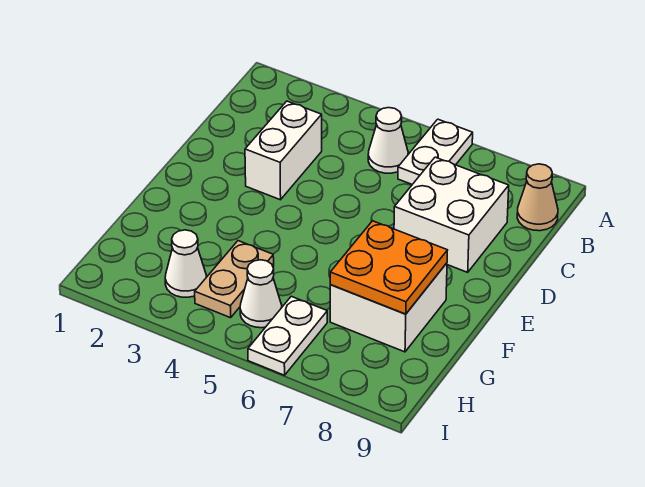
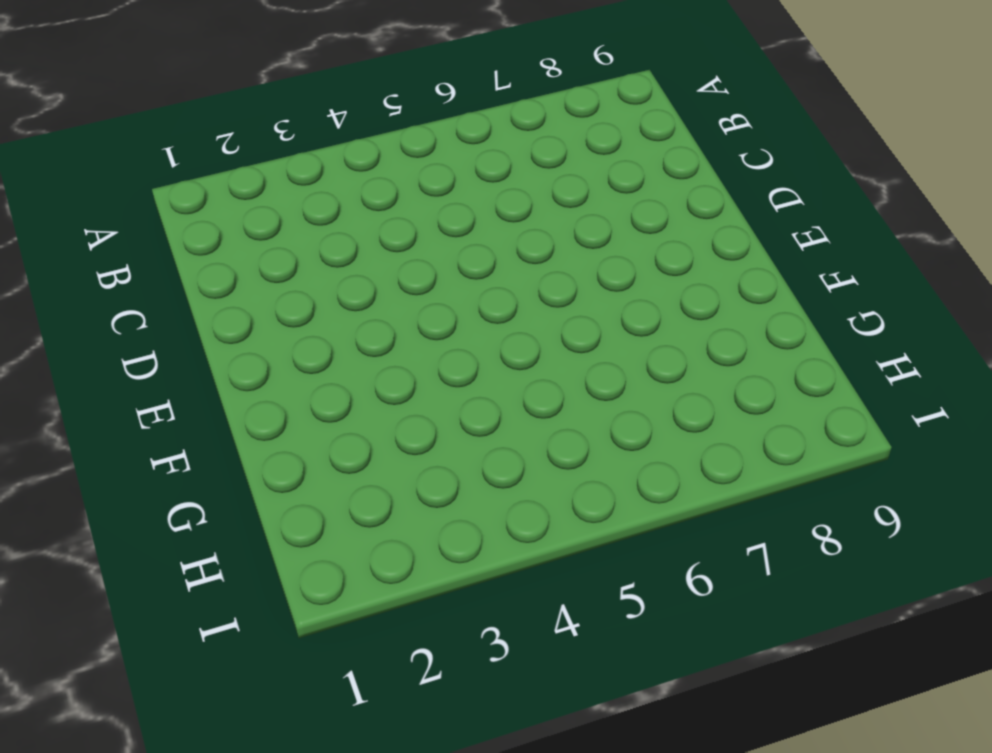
none -> white plate A6:B6 level 1
none -> white cone B5 level 1

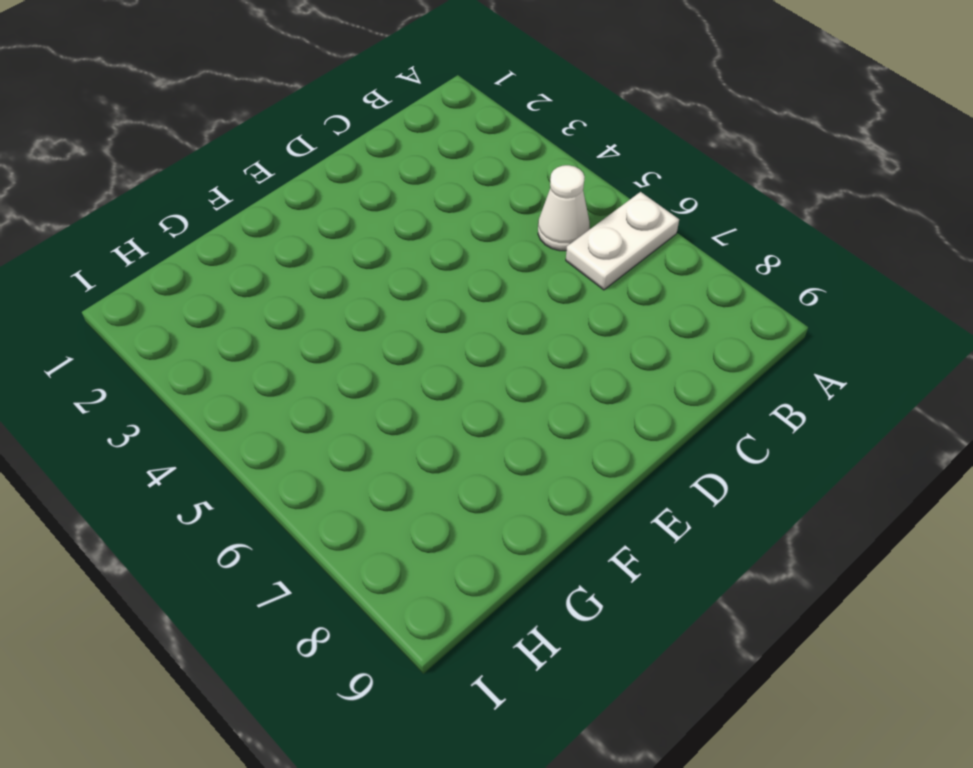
none -> tan cone B9 level 1
none -> white brick C3:D3 level 1

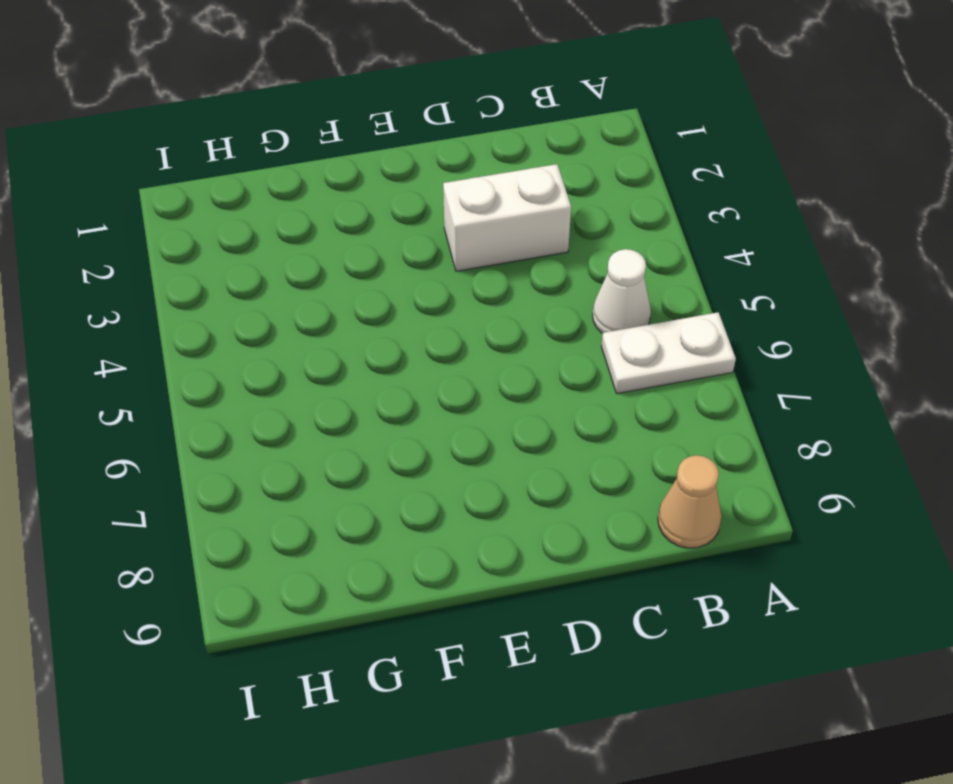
none -> white brick C7:D8 level 1
none -> white brick F7:G8 level 1

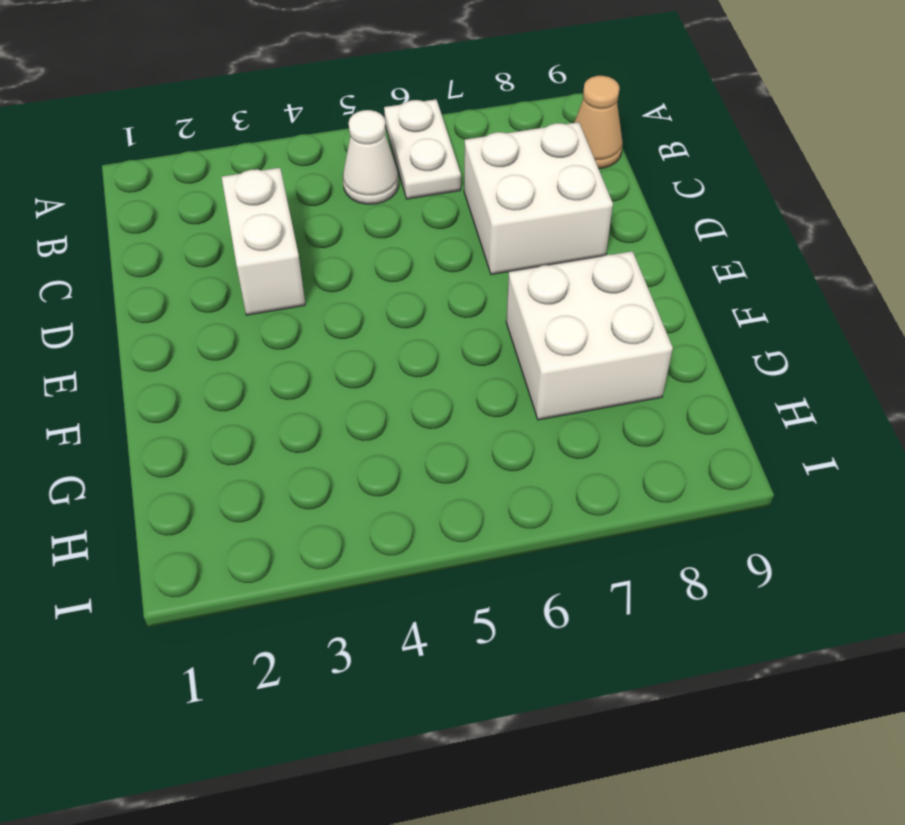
none -> tan plate G4:H4 level 1
none -> white cone H3 level 1

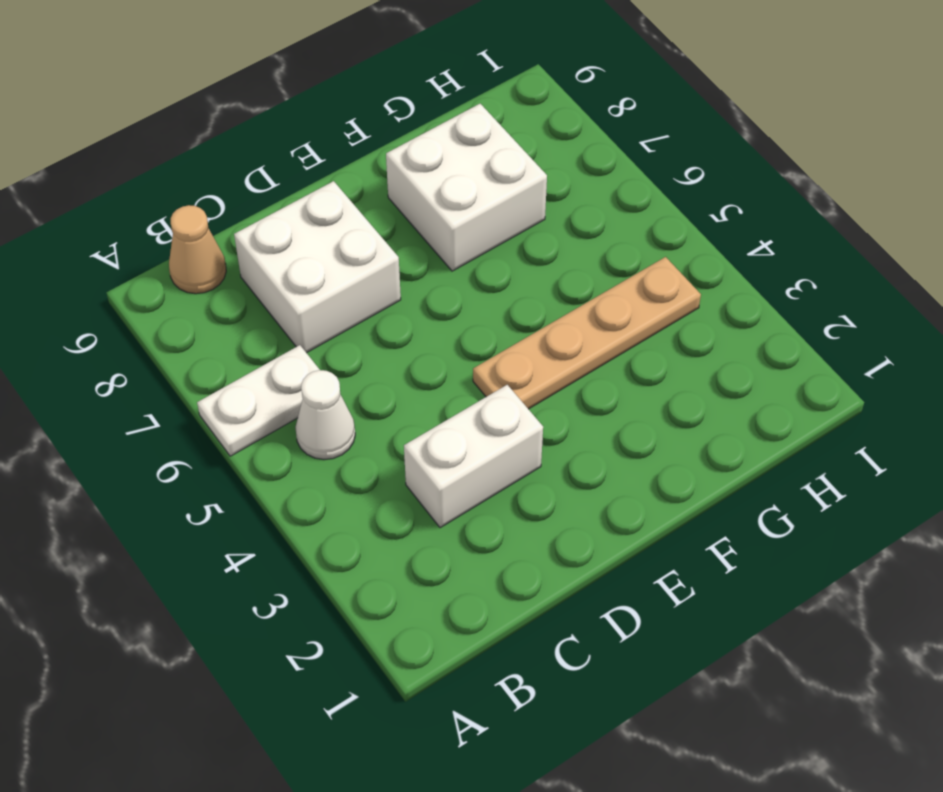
tan plate E4:H4 level 1 -> tan plate G4:H4 level 1
none -> white cone H3 level 1
none -> white cone H5 level 1

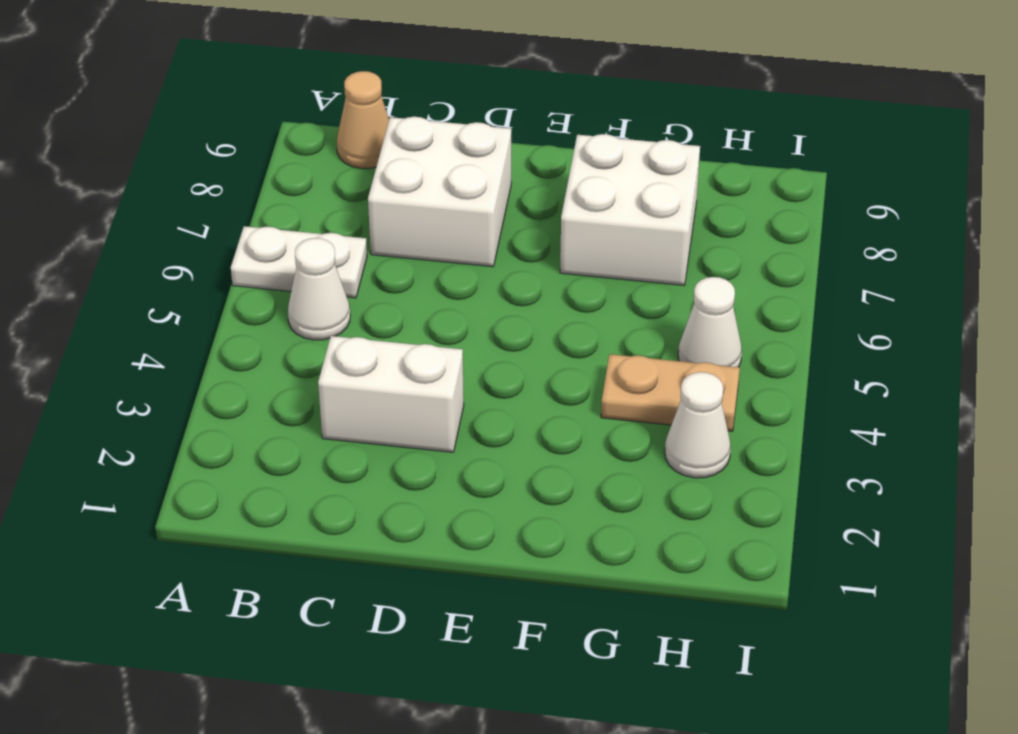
none -> white plate H6:I6 level 1
none -> orange plate F7:G8 level 2

